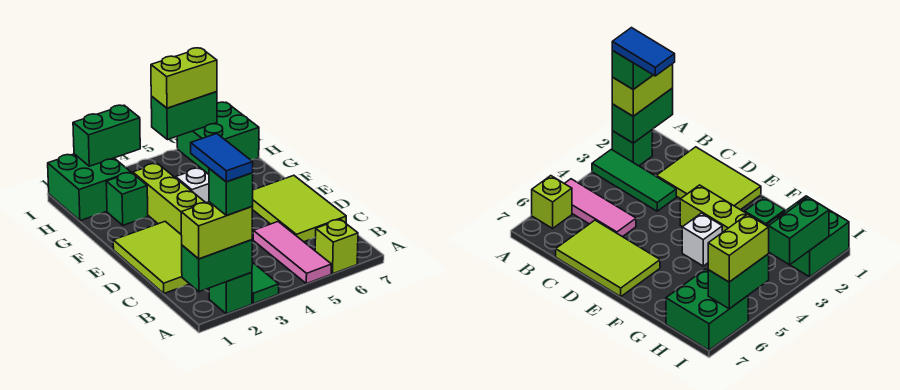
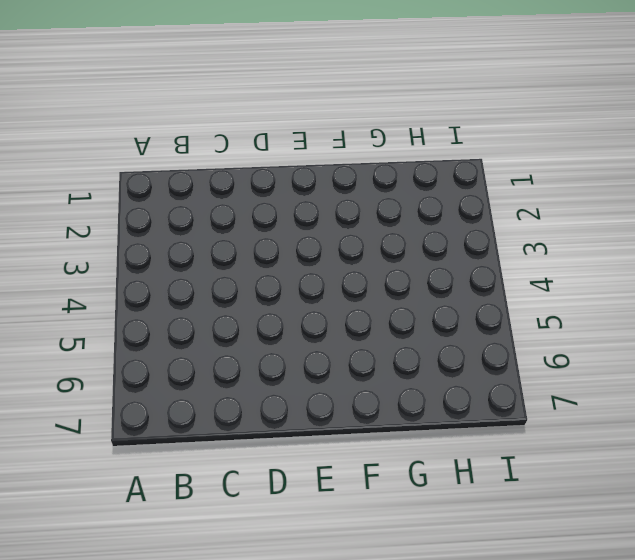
none -> green brick A2 level 1
none -> green tile A3:C3 level 1
none -> pink tile A5:C5 level 1

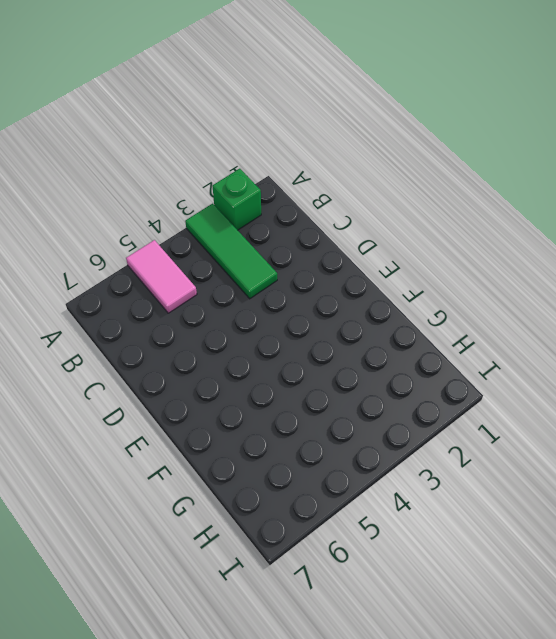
pink tile A5:B5 level 1 -> pink tile A5:C5 level 1
none -> lime brick A6 level 1
none -> lime tile C1:E2 level 1
none -> lime tile C6:E7 level 1

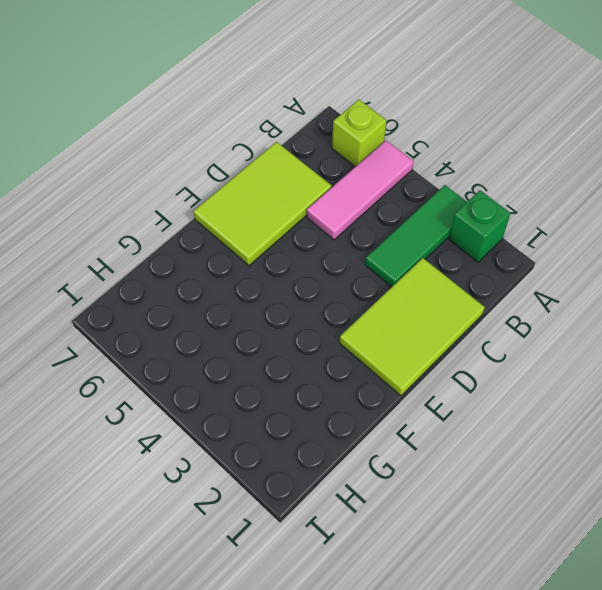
none -> lime brick E3:G3 level 1
none -> white brick F4 level 1
none -> green brick G2 level 1

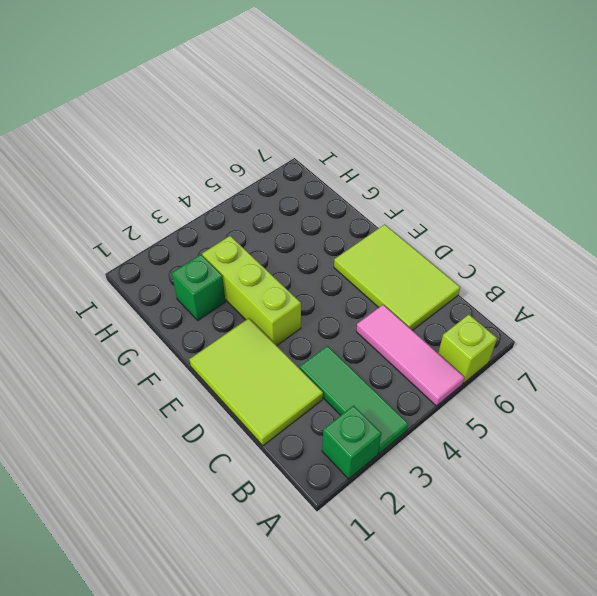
none -> white brick F4 level 1
none -> green brick H1:I2 level 1
none -> green brick H6:I7 level 1

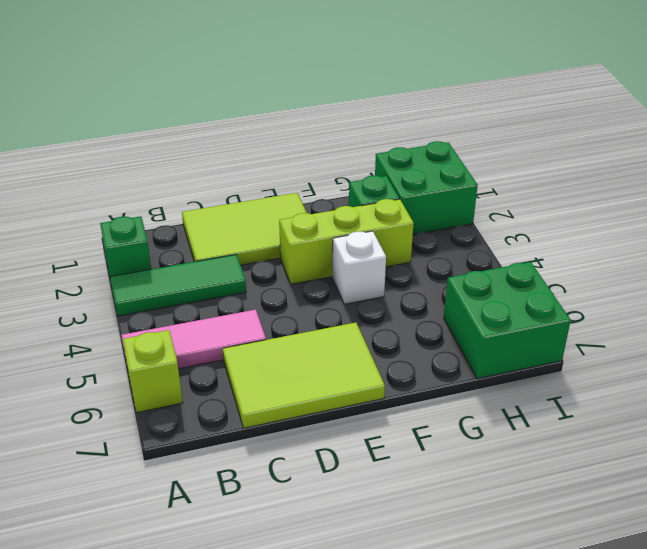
none -> green brick A1:A2 level 2
none -> green brick I2:I3 level 2
none -> green brick I5:I6 level 2

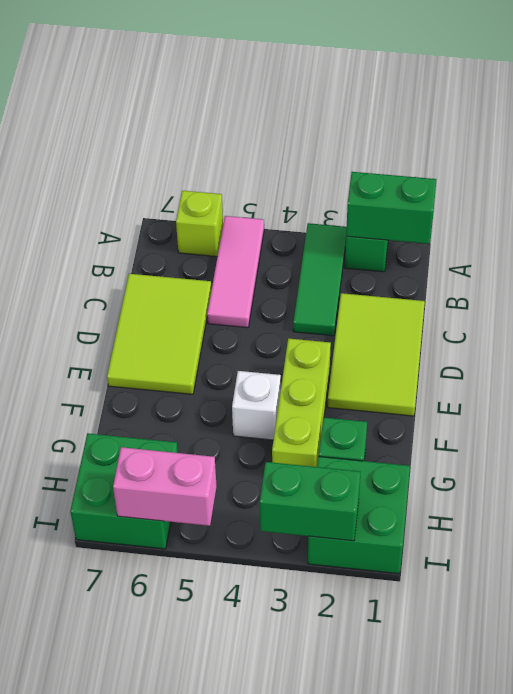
pink brick I5:I6 level 2 -> green brick I5:I6 level 2
none -> lime brick A1:A2 level 3
none -> lime brick I5:I6 level 3
none -> green brick A2 level 4

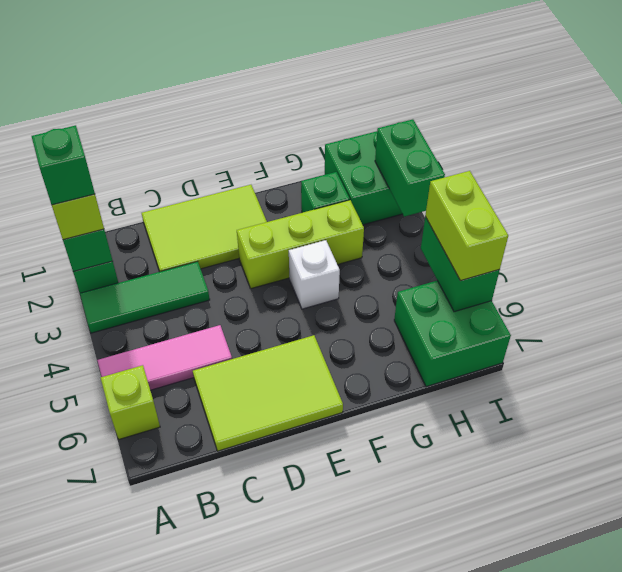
none -> blue tile A2:B2 level 5

